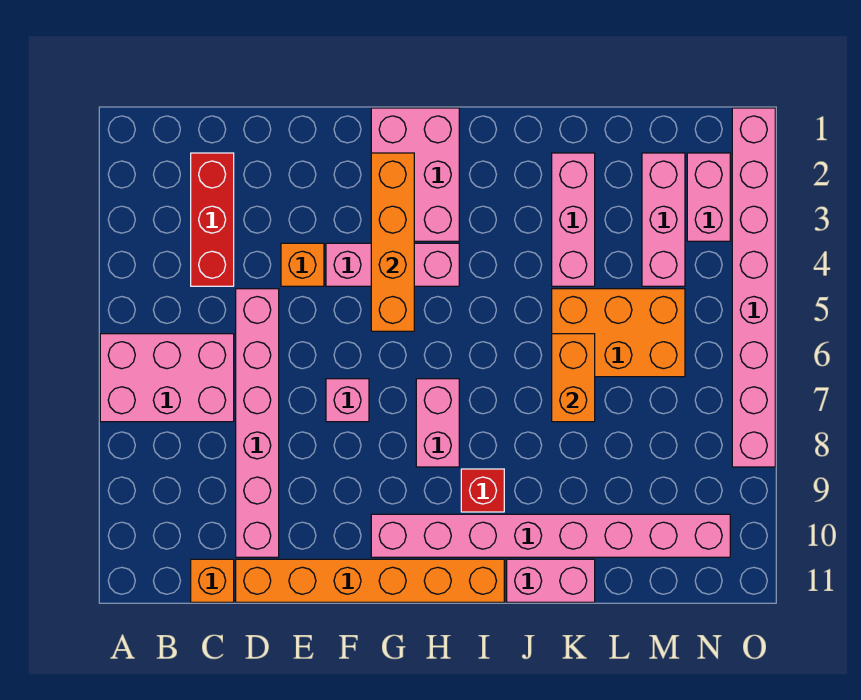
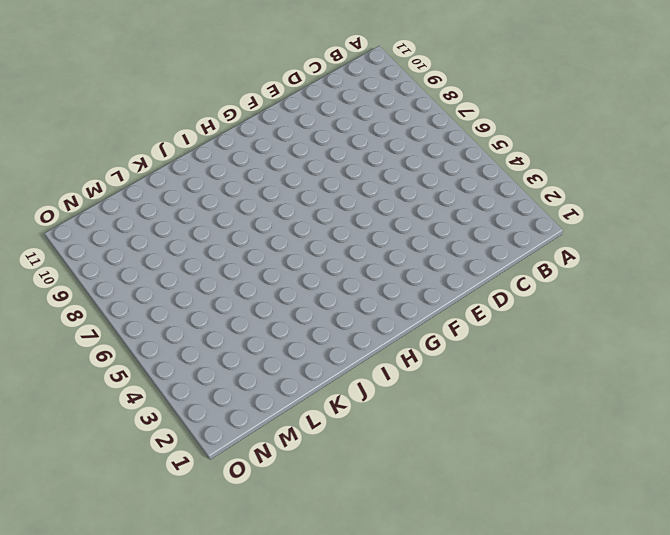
none -> pink brick A6:C7 level 1
none -> red brick C2:C4 level 1
none -> orange brick C11 level 1

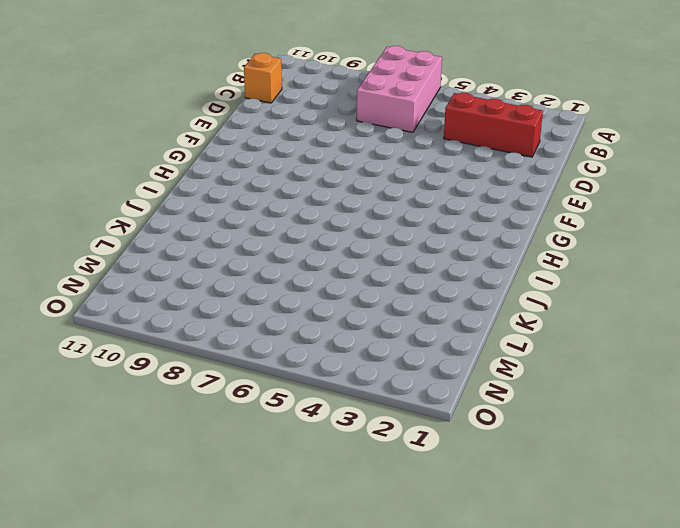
none -> pink brick D5:D10 level 1
none -> orange brick D11:I11 level 1
none -> orange brick E4 level 1

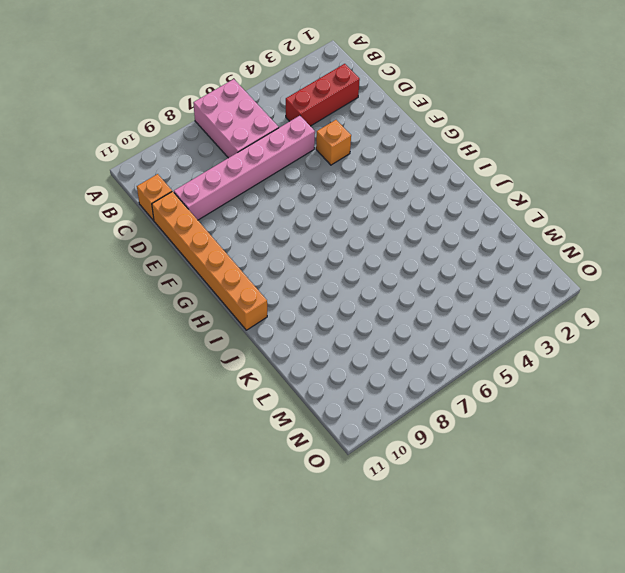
none -> pink brick F4:H4 level 1
none -> pink brick F7 level 1
none -> pink brick G1:H3 level 1

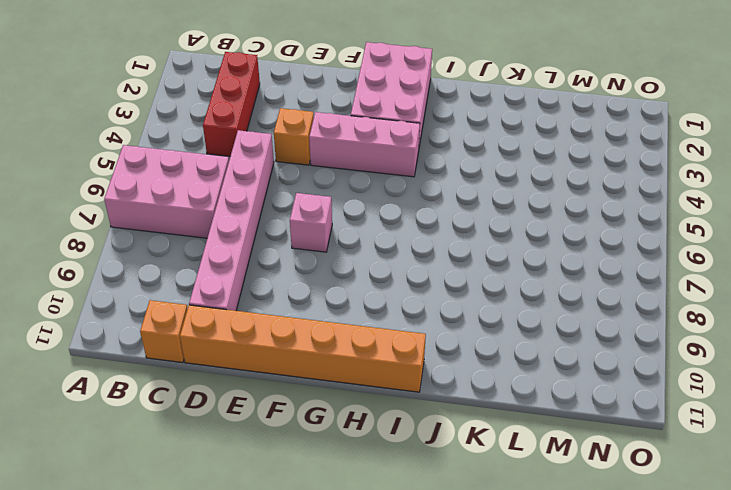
none -> pink brick G10:N10 level 1
none -> pink brick H7:H8 level 1
none -> red brick I9 level 1

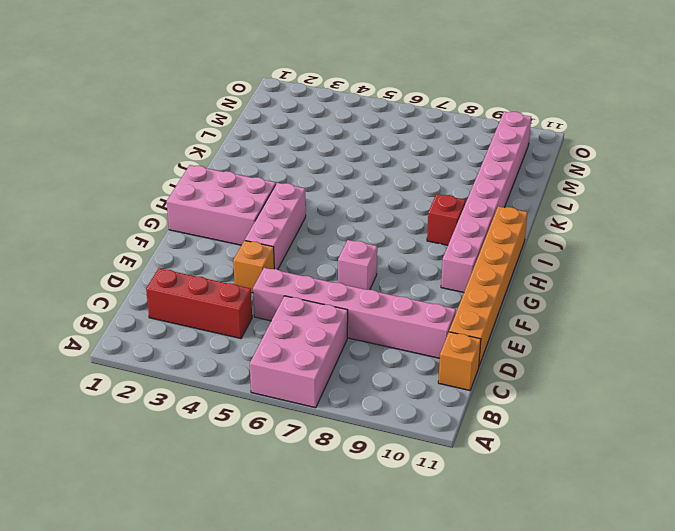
none -> pink brick H7:H8 level 1
none -> pink brick J11:K11 level 1
none -> pink brick K2:K4 level 1

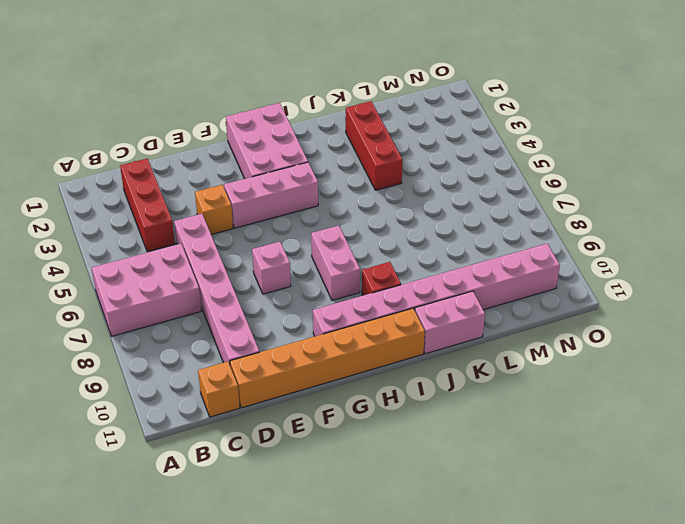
red brick K2:K4 level 1 -> pink brick K2:K4 level 1
none -> orange brick K5:M6 level 1
none -> pink brick M2:M4 level 1
none -> pink brick N2:N3 level 1

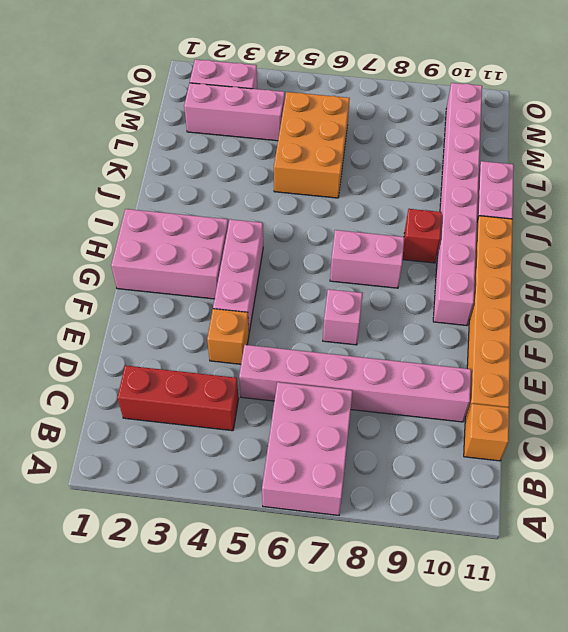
none -> pink brick K2:K4 level 1
none -> pink brick O1:O8 level 1
none -> orange brick G2:G5 level 2

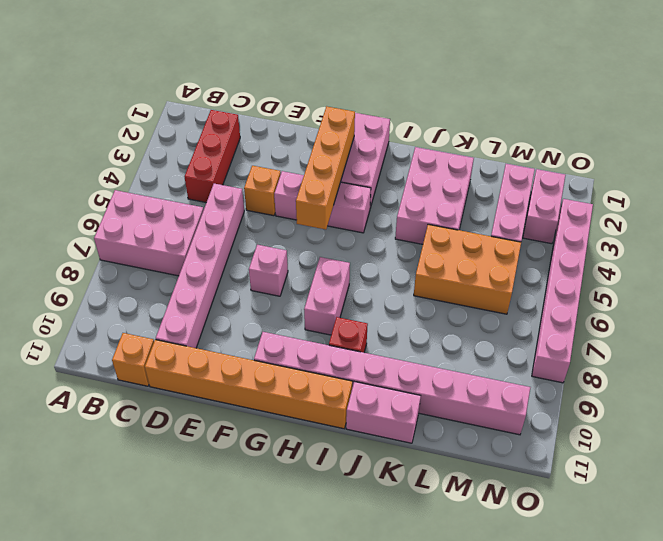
pink brick J2:K4 level 1 -> pink brick K2:K4 level 1
pink brick O3:O8 level 1 -> pink brick O1:O8 level 1
none -> orange brick K6:K7 level 2

